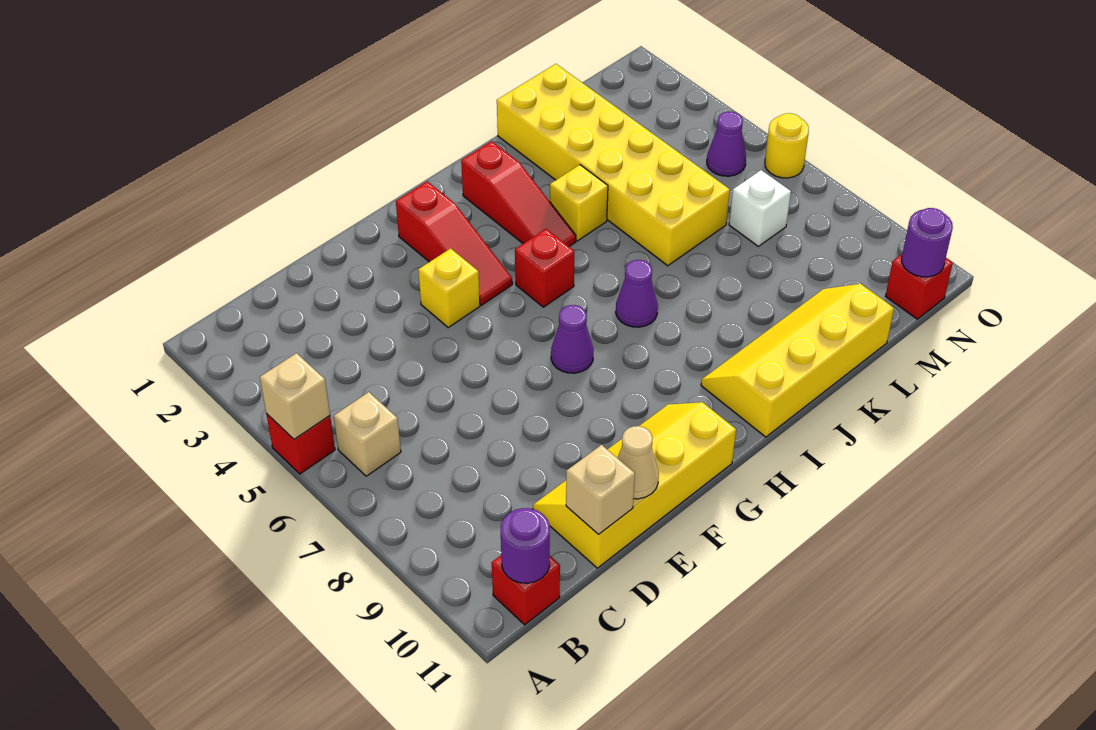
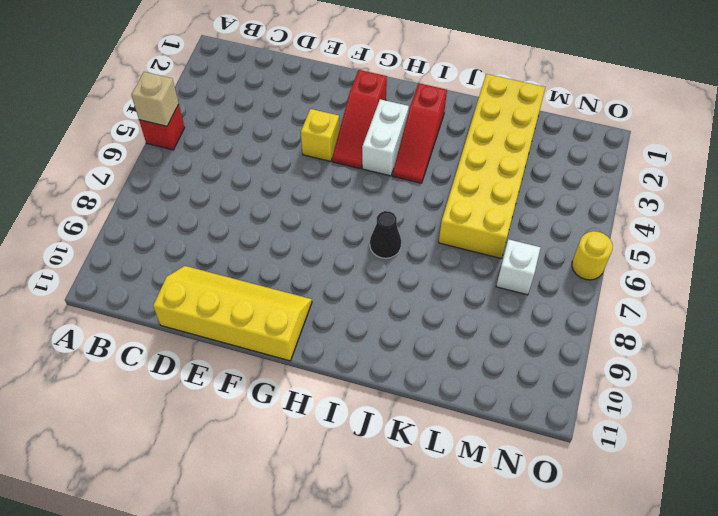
white brick H3:H4 level 1 -> none
black cone I7 level 1 -> purple cone I7 level 1
none -> tan brick B6 level 1
none -> red brick B11 level 1
none -> purple cone G7 level 1

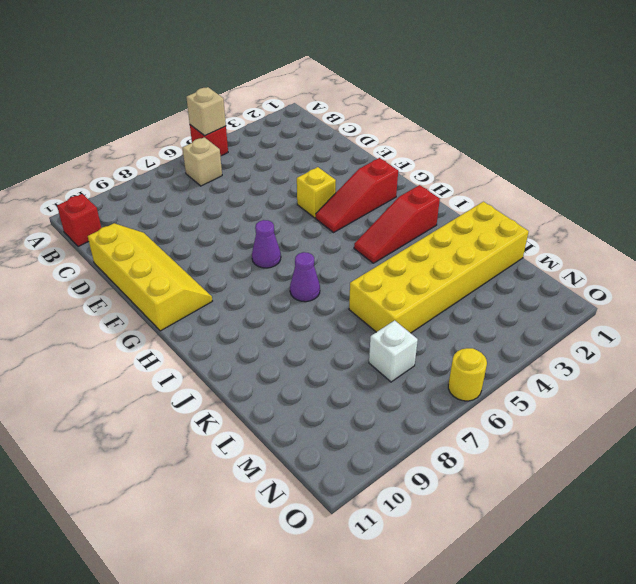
none -> red brick H5 level 1
none -> yellow slope I10:L11 level 1 top 11
none -> yellow brick J4 level 1

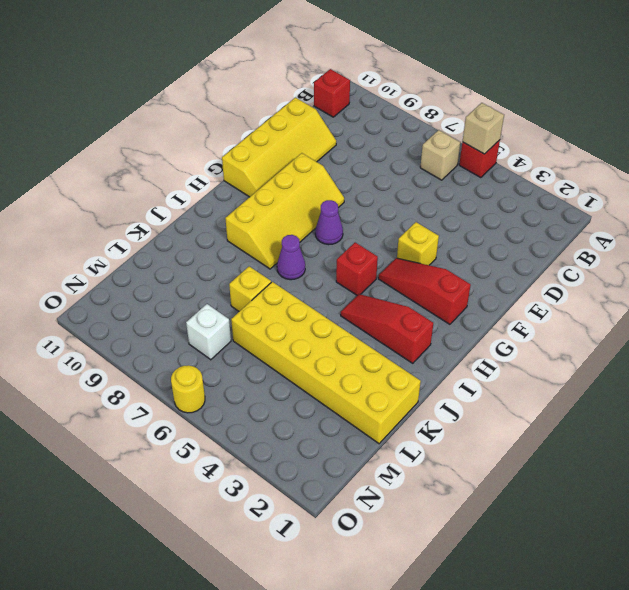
yellow slope F8:I9 level 1 top 9 -> yellow slope I10:L11 level 1 top 11
yellow brick K7 level 1 -> yellow brick J4 level 1
none -> purple cone N5 level 1
none -> red brick N11 level 1
none -> purple round brick B11 level 2

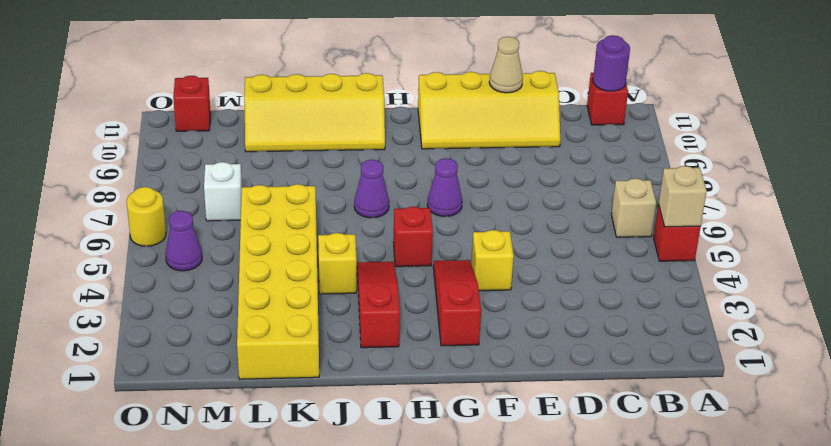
none -> tan brick D11 level 2
none -> purple round brick N11 level 2

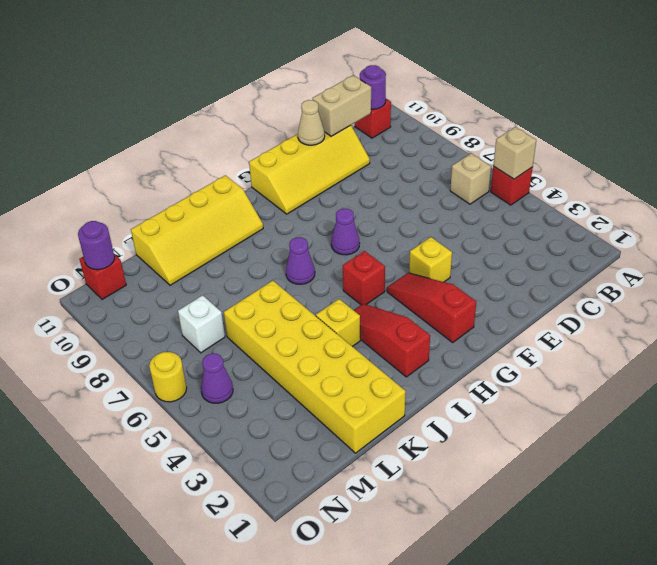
tan brick C11:D11 level 2 -> tan brick D11 level 2

